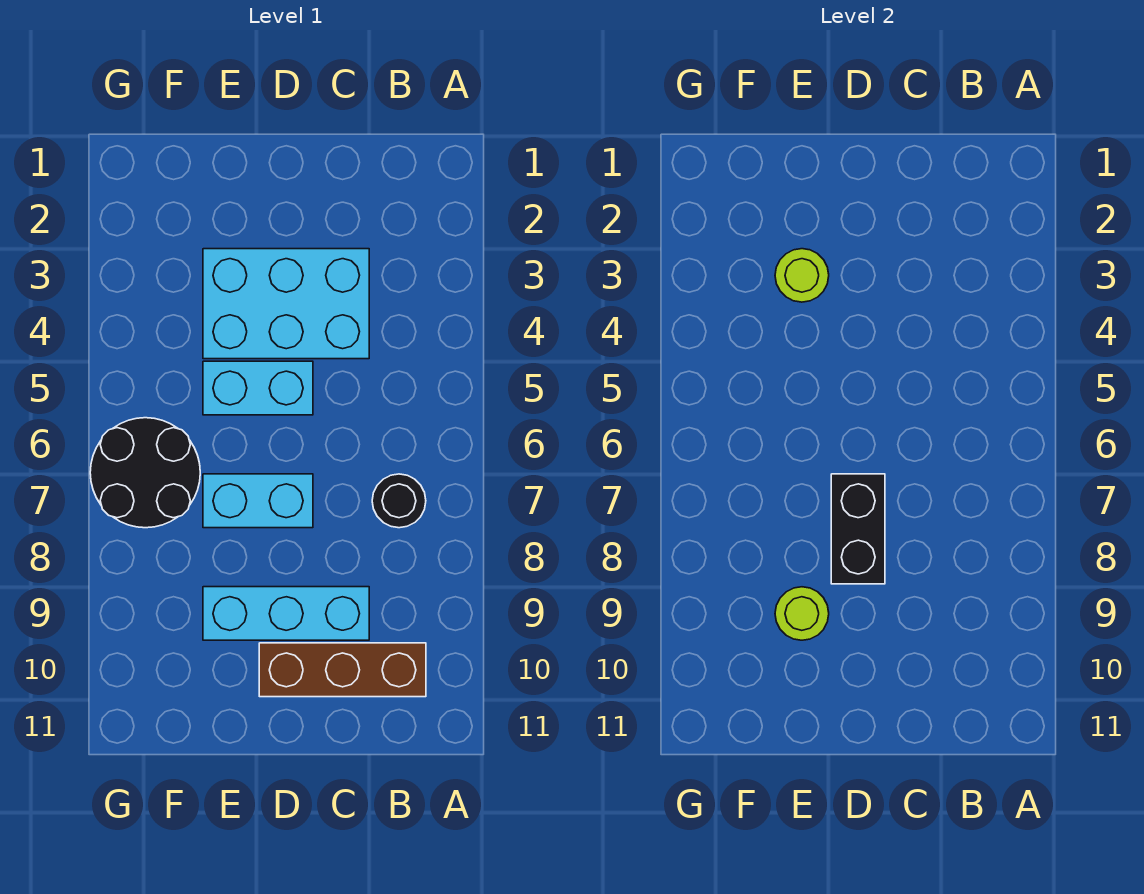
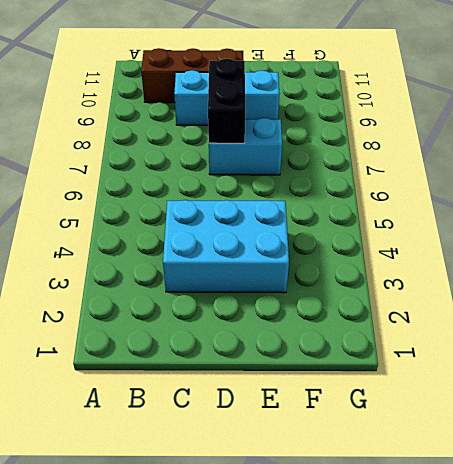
none -> black round brick B7 level 1
none -> cyan brick D5:E5 level 1

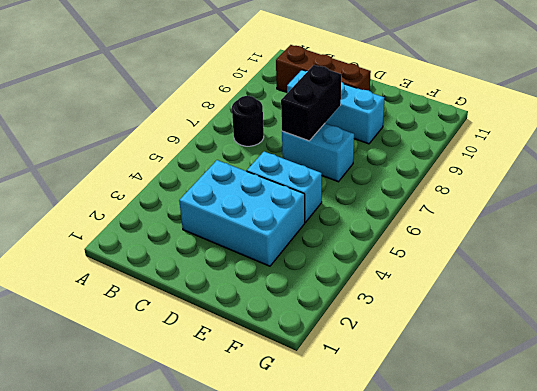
none -> black round brick F6:G7 level 1
none -> lime round brick E3 level 2

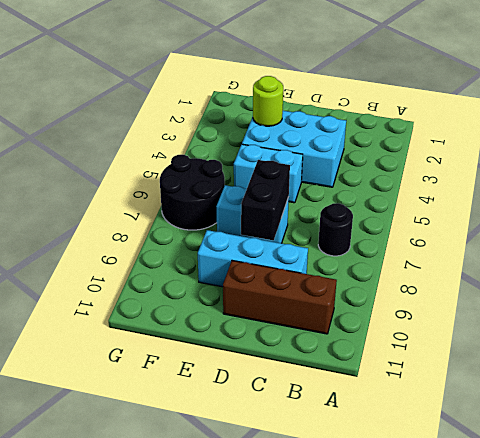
none -> lime round brick E9 level 2

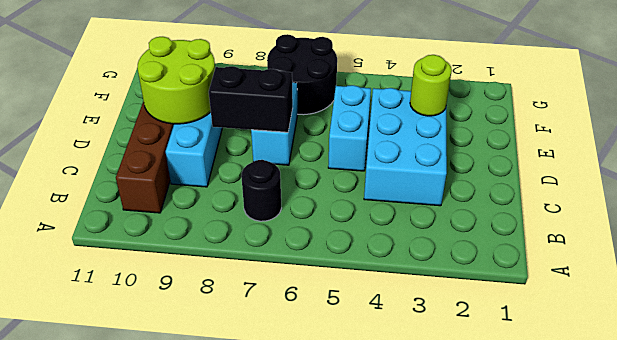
lime round brick D9:E10 level 2 -> lime round brick E9 level 2

